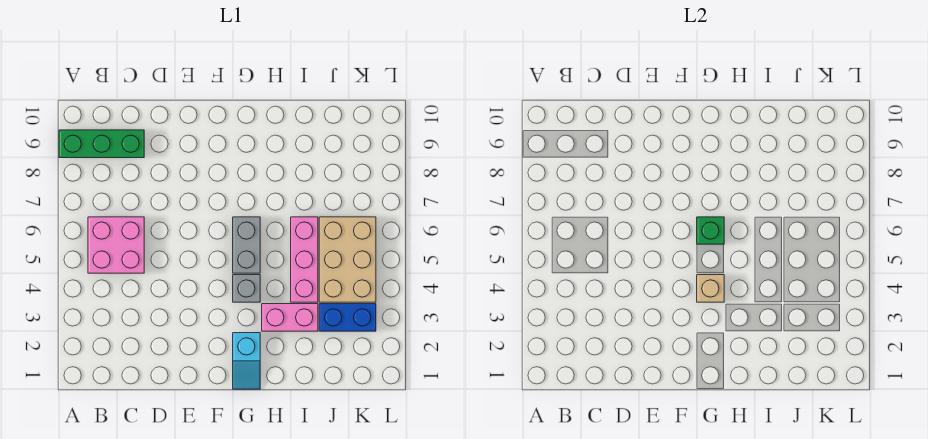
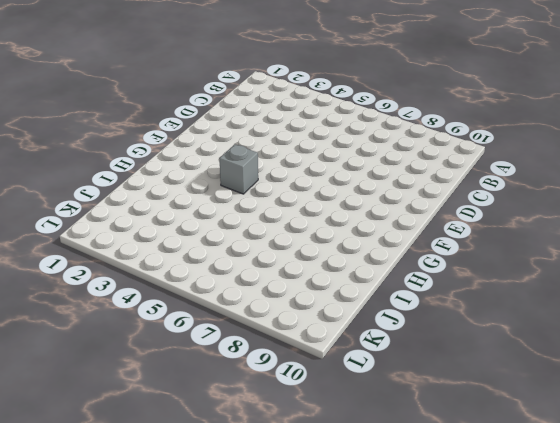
none -> green brick A9:C9 level 1
none -> pink brick B5:C6 level 1

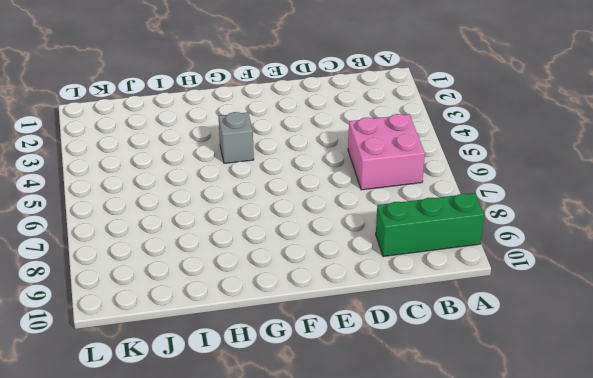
none -> cyan slope G1:G2 level 1 top 2
none -> grey brick G5:G6 level 1

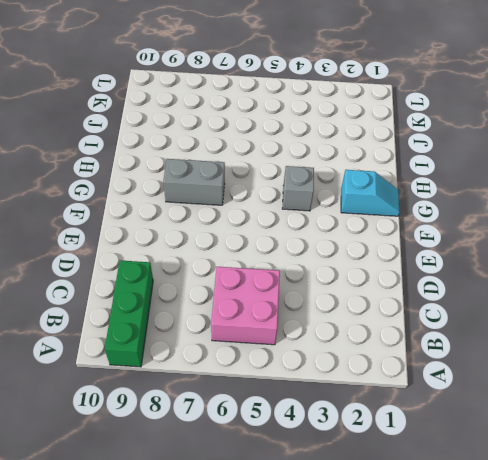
grey brick G7:G8 level 1 -> grey brick G5:G6 level 1
none -> pink brick H3:I3 level 1
none -> pink brick I4:I6 level 1

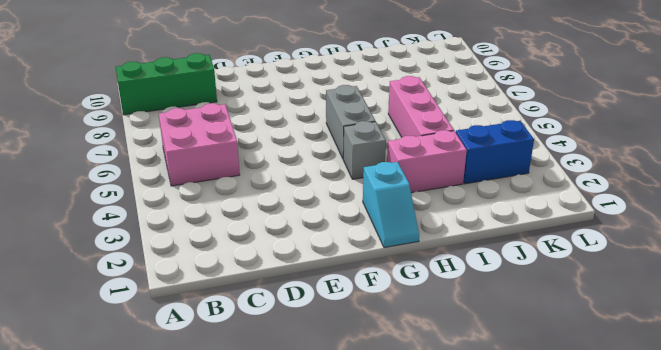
none -> tan brick J4:K6 level 1
none -> tan brick G4 level 2

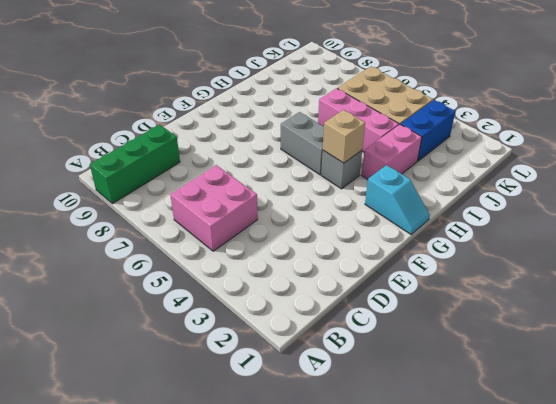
none -> green brick G6 level 2

